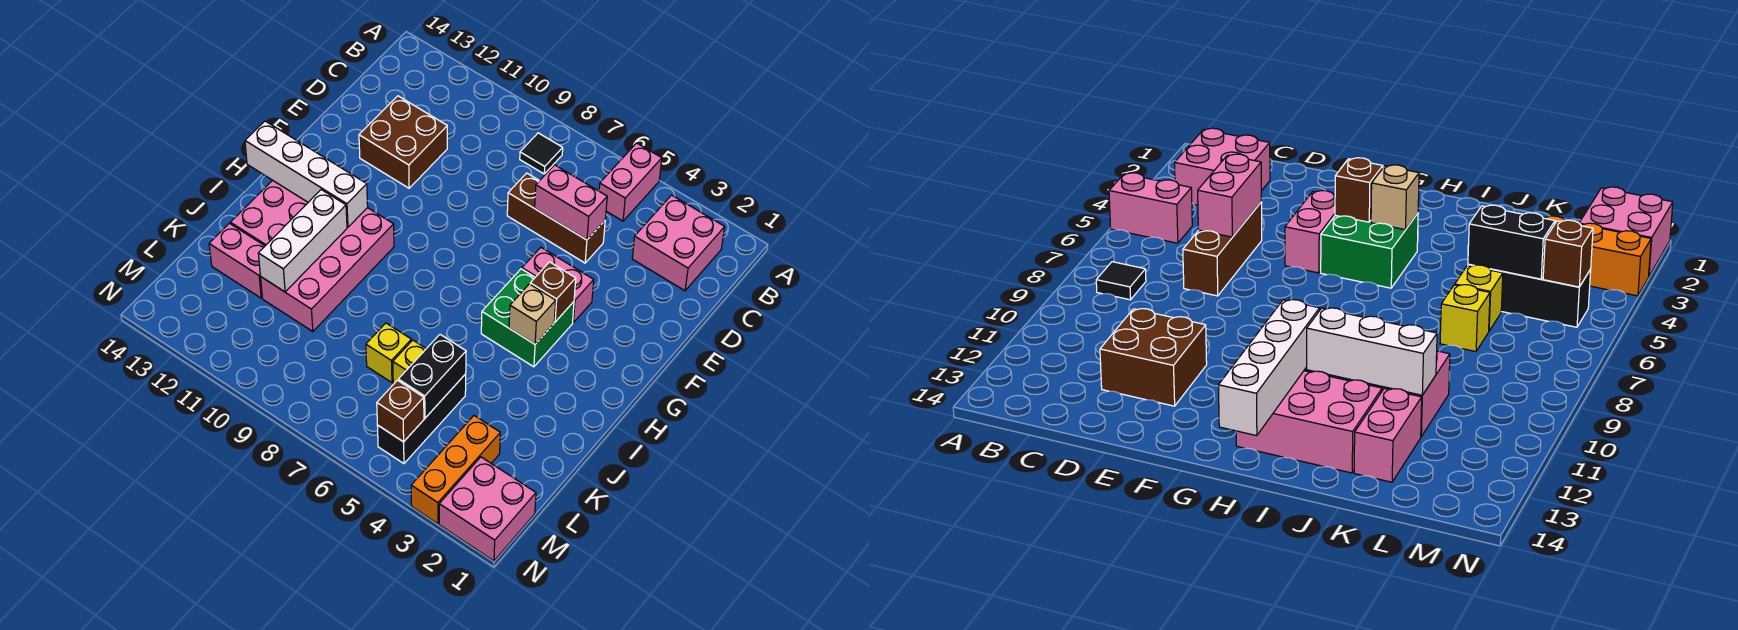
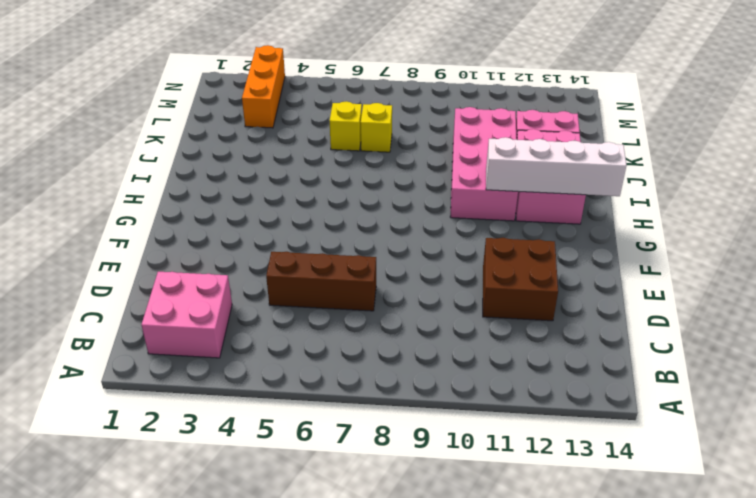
none -> pink brick A5:B5 level 1
none -> black tile B8 level 1
none -> pink brick F4:F5 level 1

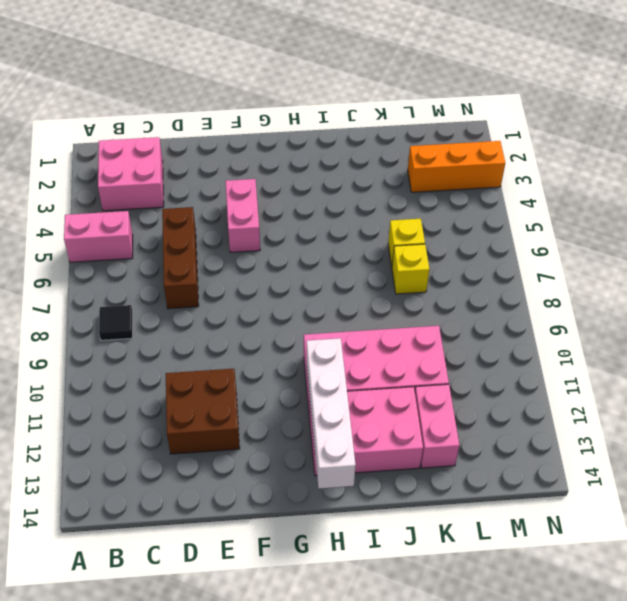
none -> green brick G4:H5 level 1
none -> black brick K5:M5 level 1
none -> pink brick M1:N2 level 1

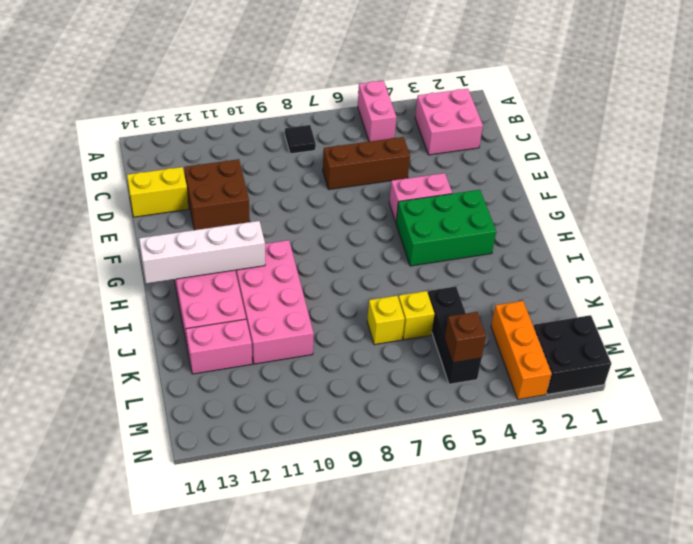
yellow brick D13:D14 level 1 -> none
green brick G3:H5 level 1 -> green brick G4:H5 level 1
black brick M1:N2 level 1 -> pink brick M1:N2 level 1
none -> pink brick D5:D6 level 2
none -> brown brick G4 level 2
none -> tan brick H4 level 2

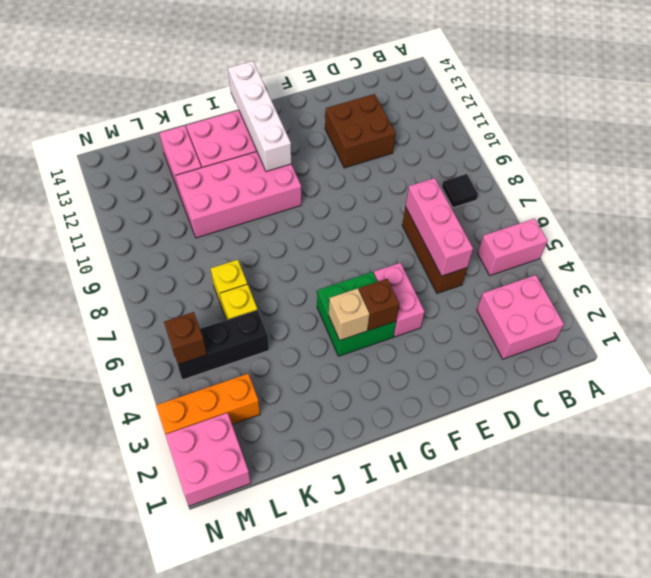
pink brick D5:D7 level 2 -> pink brick D5:D6 level 2
none -> white brick I11:K11 level 2
none -> black brick K5:L5 level 2

